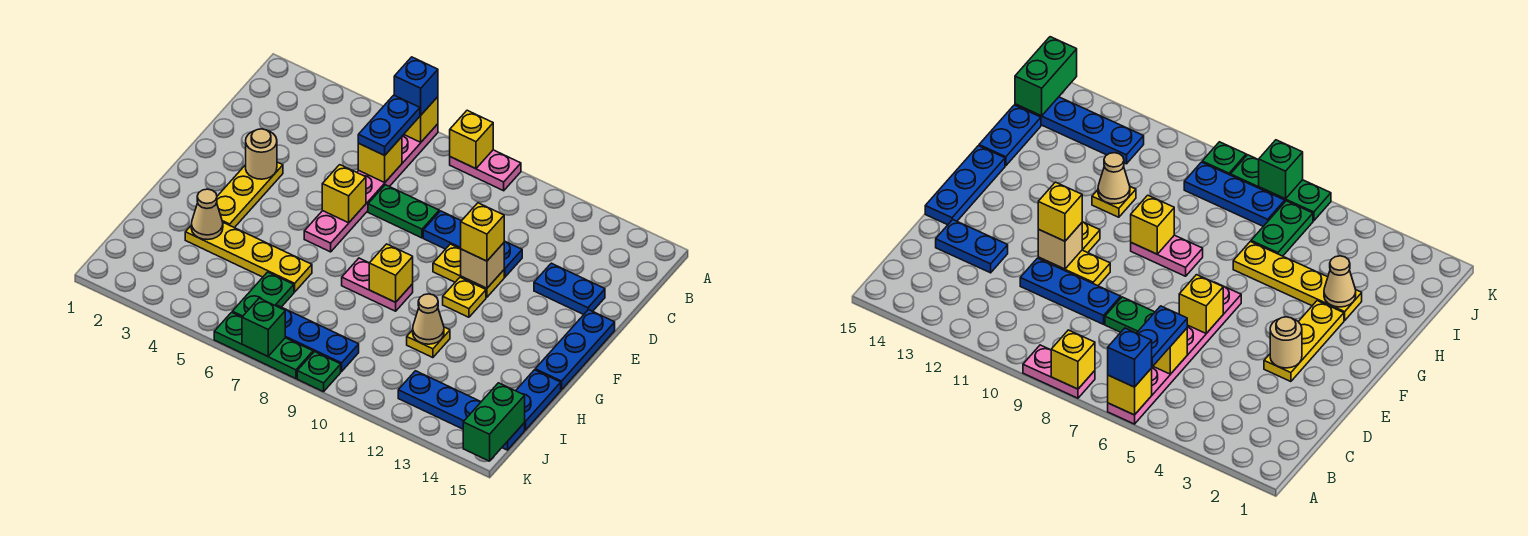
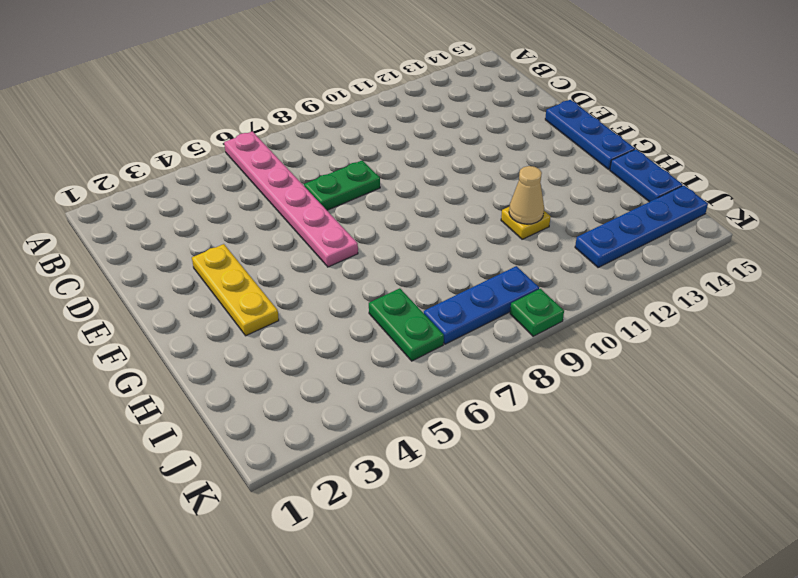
none -> pink plate A8:A9 level 1
none -> blue plate D9:D11 level 1
none -> blue plate D13:D14 level 1
none -> yellow plate E10:E11 level 1

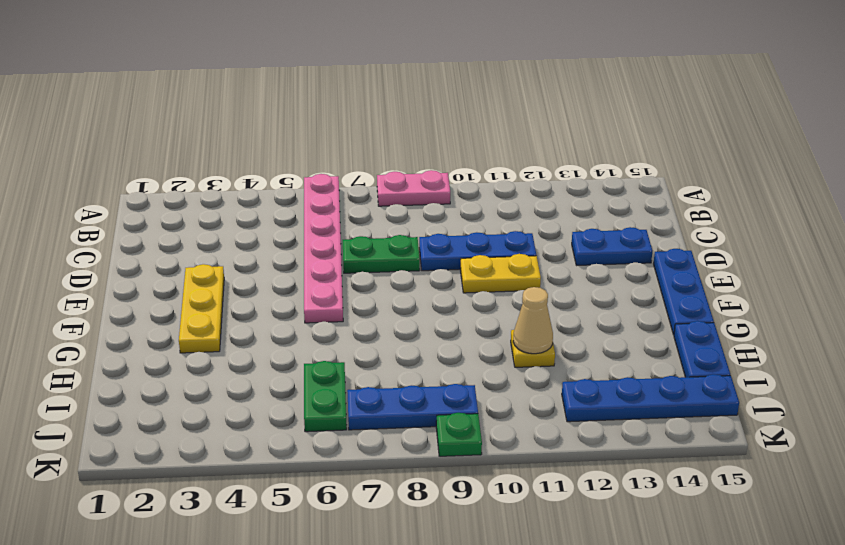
none -> yellow plate F11 level 1
none -> pink plate G8:G9 level 1
none -> yellow plate H3:H6 level 1
none -> green plate K6:K8 level 1

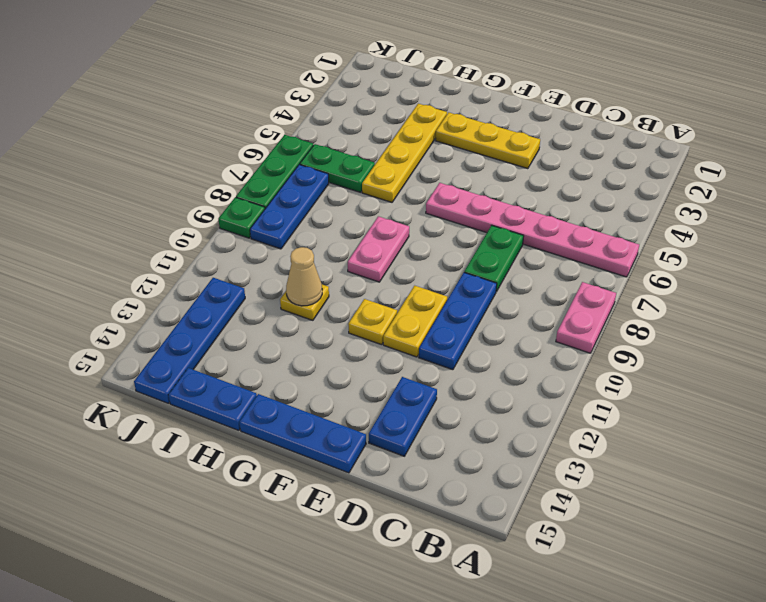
none -> yellow brick A6 level 2
none -> yellow brick A8 level 2
none -> yellow brick C6 level 2
none -> tan round brick E3 level 2

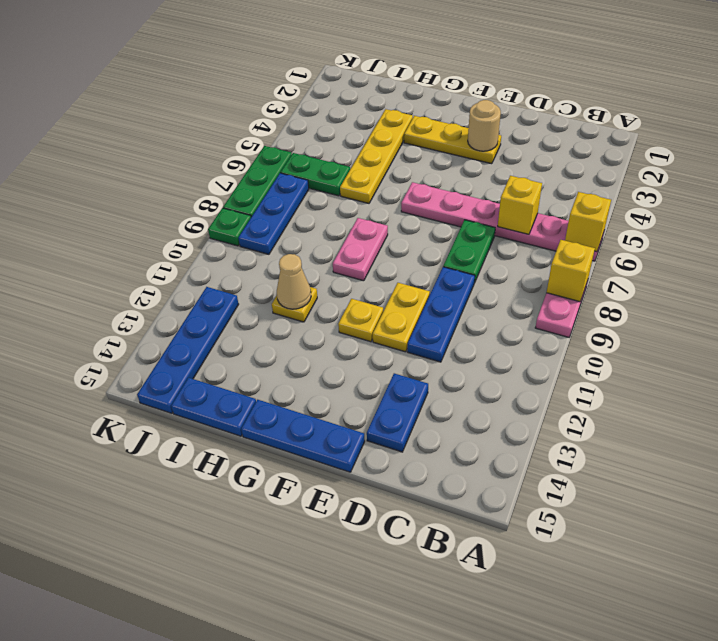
none -> yellow brick E6 level 2
none -> tan brick E11 level 2
none -> yellow brick G9 level 2
none -> tan cone H3 level 2

